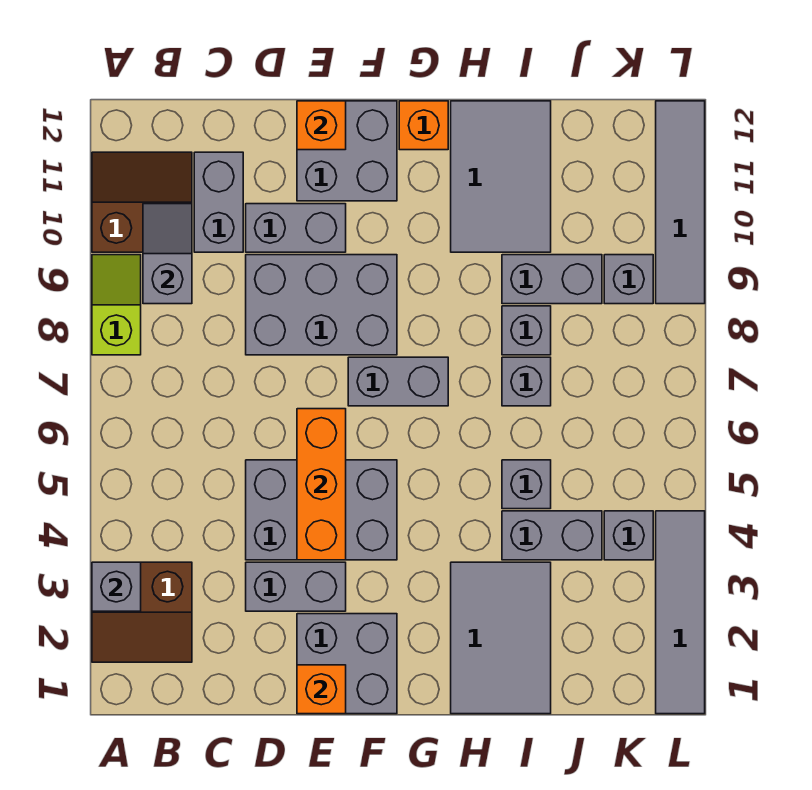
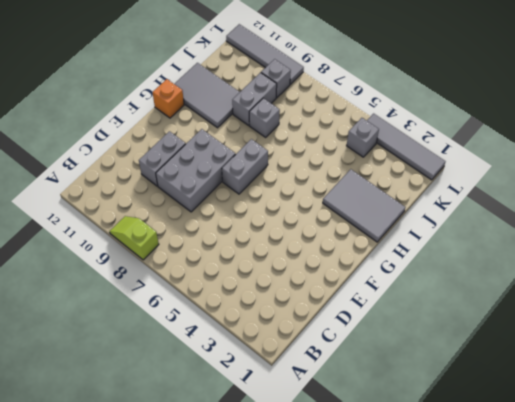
none -> brown slope A2:B3 level 1 top 3
none -> brown slope A10:B11 level 1 top 10
none -> grey brick C10:C11 level 1

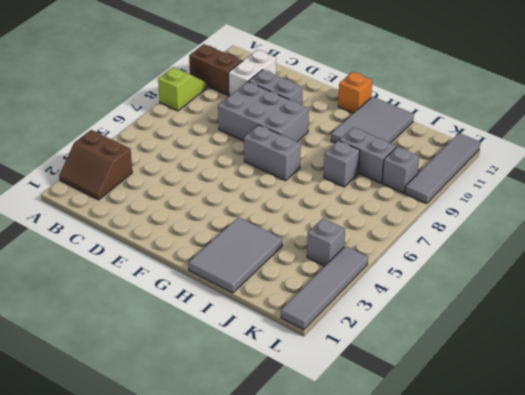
white brick C10:C11 level 1 -> grey brick C10:C11 level 1
none -> grey brick D3:E3 level 1
none -> grey brick D4:F5 level 1
none -> grey brick E1:F2 level 1

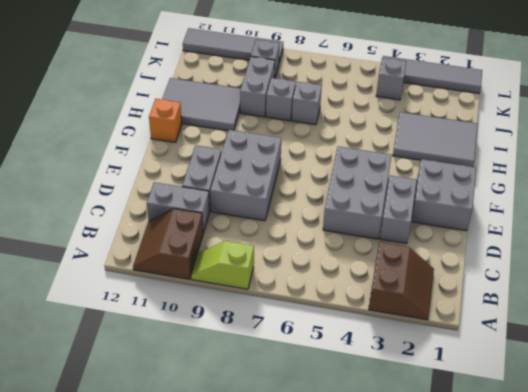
none -> grey brick E11:F12 level 1
none -> grey brick F7:G7 level 1
none -> grey brick I4:J4 level 1

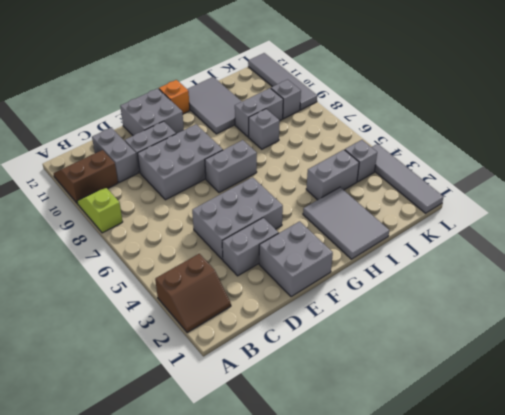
none -> grey brick I5 level 1
none -> grey brick I7 level 1
none -> grey brick A3 level 2

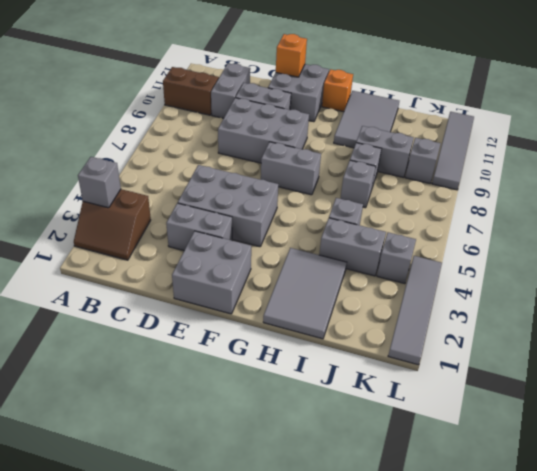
none -> lime slope A8:A9 level 1 top 8
none -> grey slope B9:B10 level 2 top 9
none -> orange brick E1 level 2

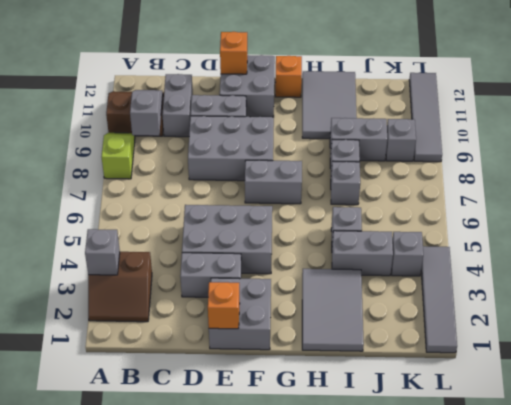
none -> orange brick E4:E6 level 2

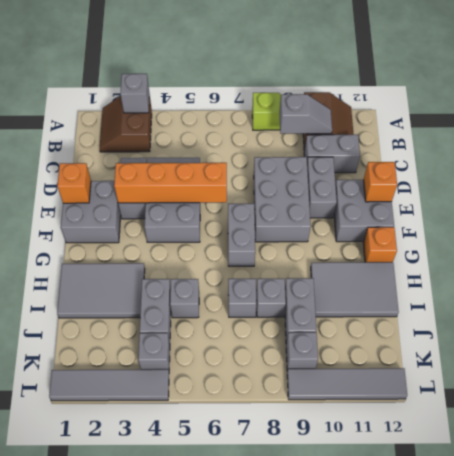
orange brick E3:E6 level 2 -> orange brick E4:E6 level 2

